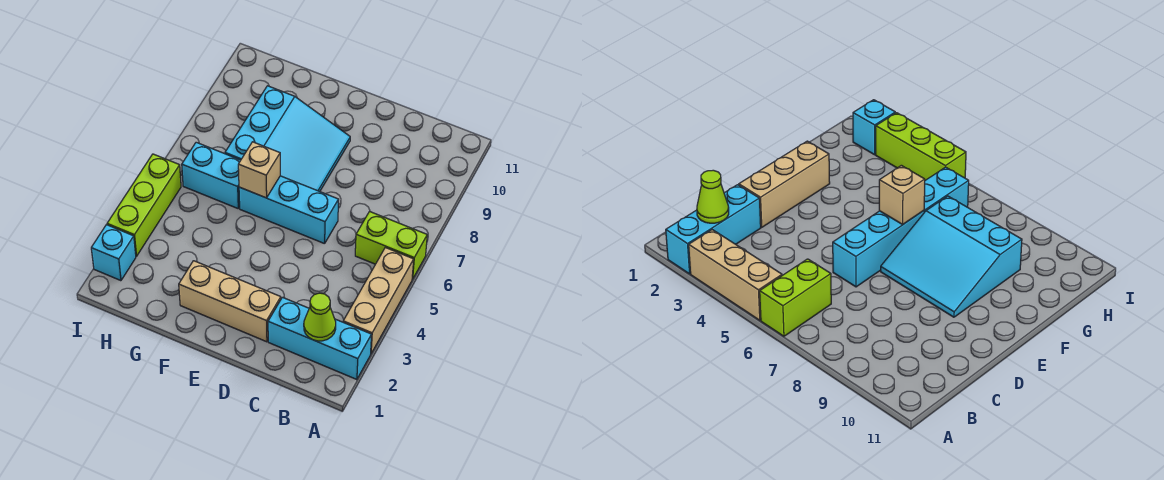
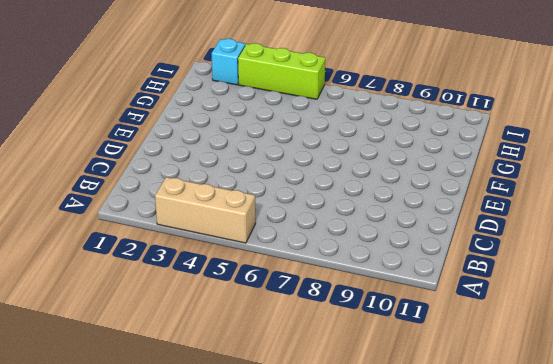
none -> cyan brick A2:C2 level 1
none -> lime brick A6:B6 level 1

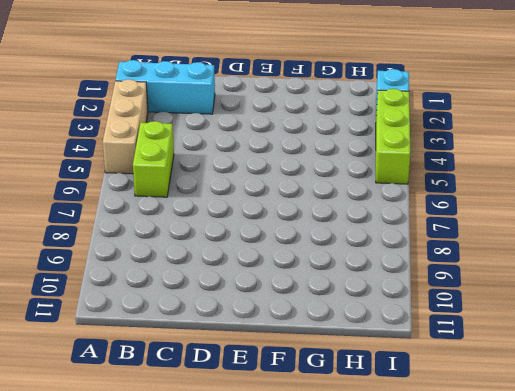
lime brick B5:B6 level 1 -> lime brick A6:B6 level 1
none -> tan brick D2:F2 level 1
none -> cyan brick D6:F6 level 1

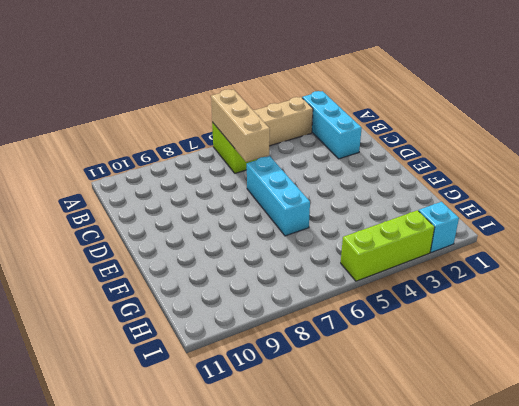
tan brick A6:C6 level 2 -> tan brick D2:F2 level 1
none -> cyan slope E7:G9 level 1 top G
none -> cyan brick G6:H6 level 1

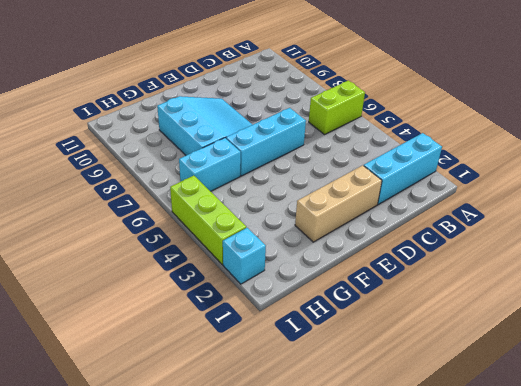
none -> tan brick A3:A5 level 1
none -> lime cone B2 level 2

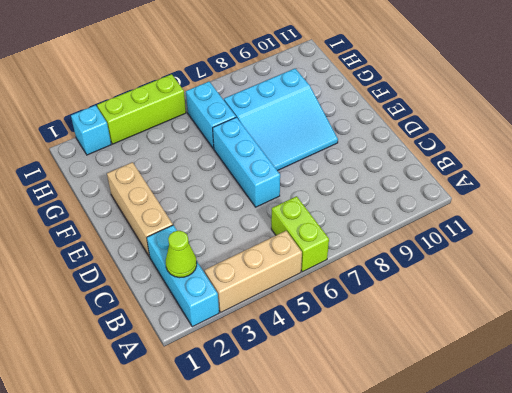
none -> tan brick F6 level 2

